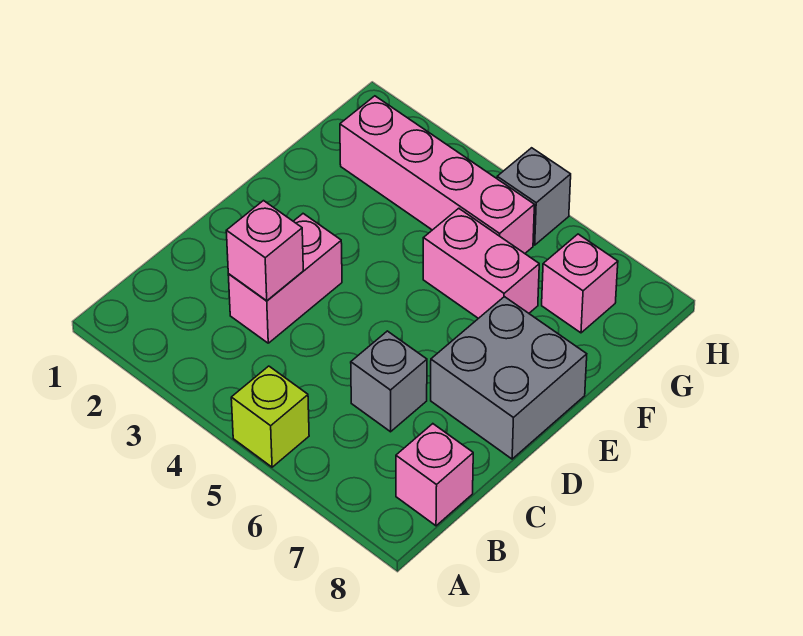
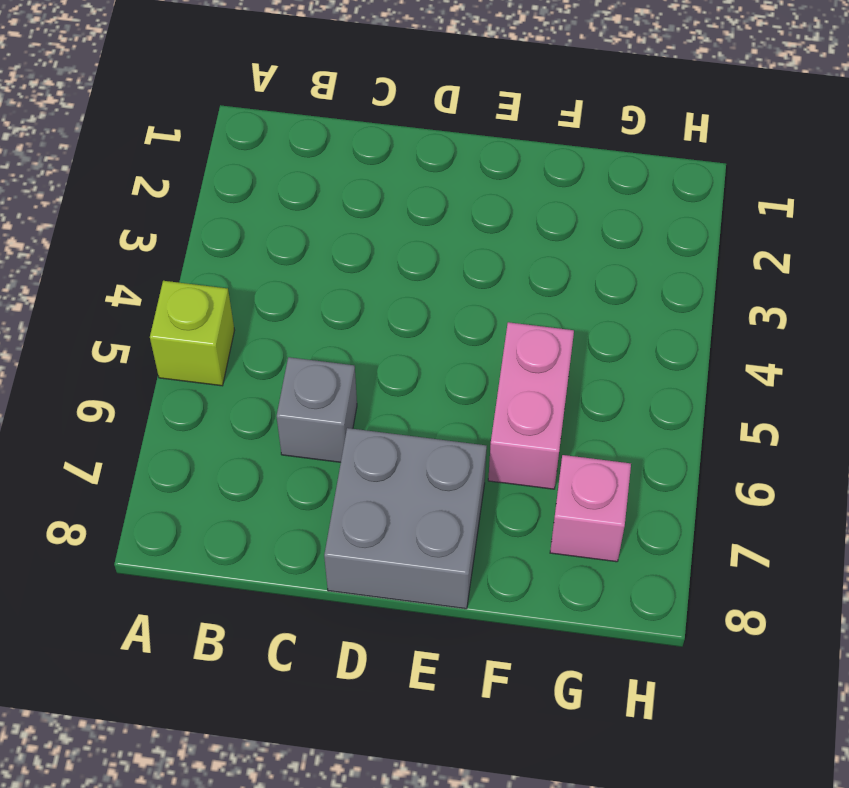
none -> pink brick B8 level 1
none -> pink brick C3:D3 level 1

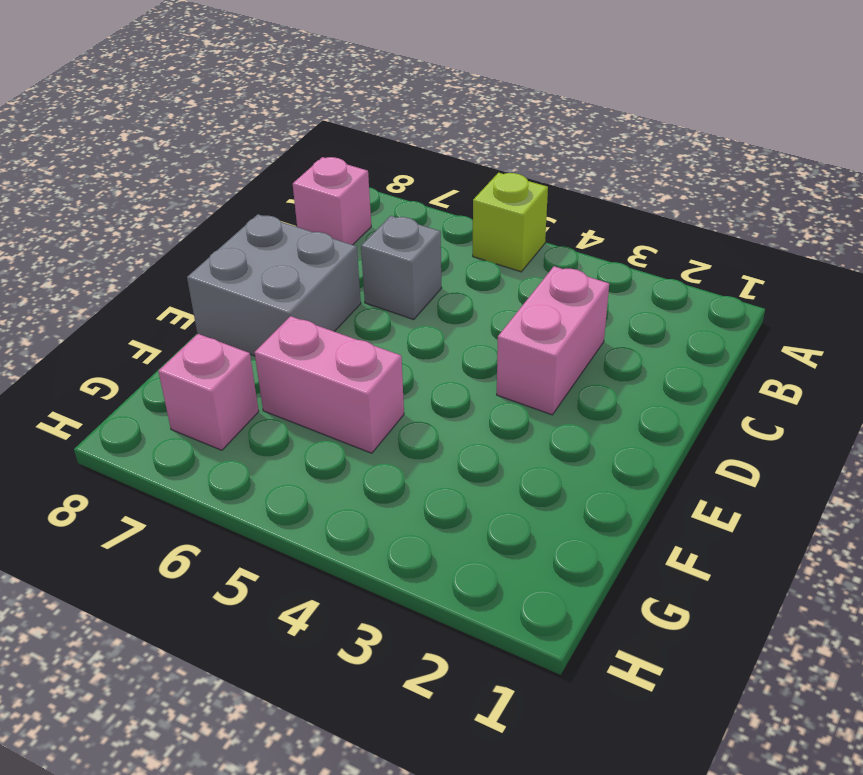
none -> pink brick G2:G5 level 1
none -> grey brick H5 level 1

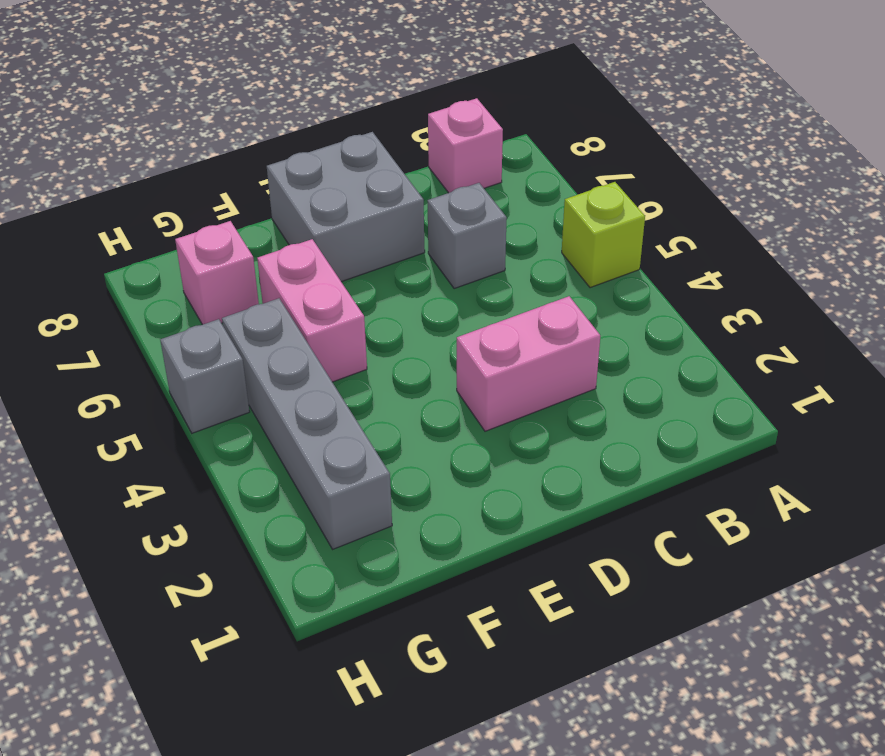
grey brick G2:G5 level 1 -> pink brick G2:G5 level 1
none -> pink brick C3 level 2

